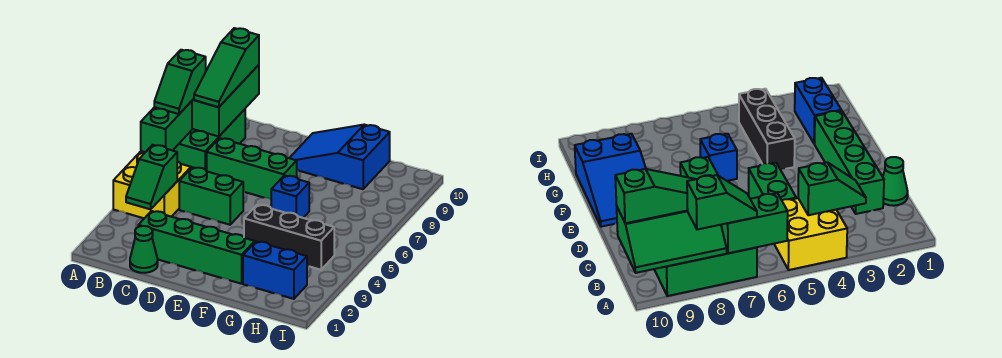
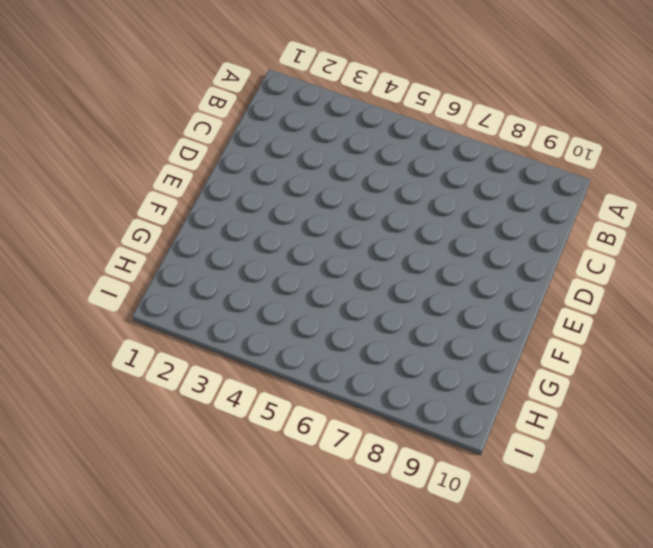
none -> yellow brick A4:B5 level 1
none -> green brick A7:B9 level 1
none -> green cone C1 level 1

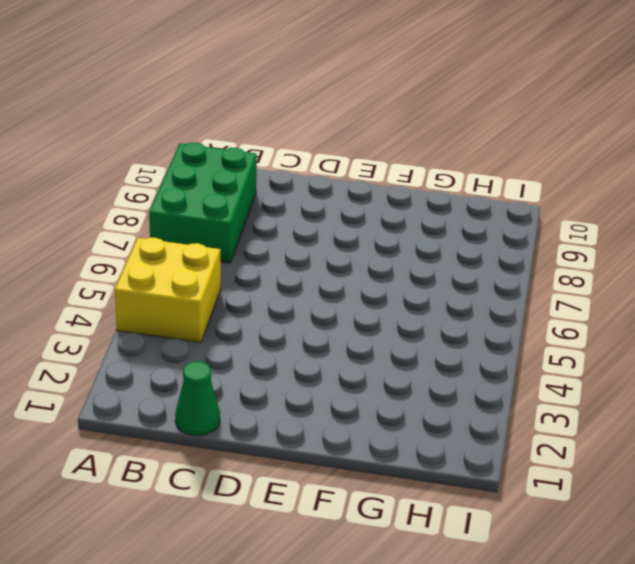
none -> green brick C2:F2 level 1
none -> green brick C5:D5 level 1
none -> green brick C7:E7 level 1

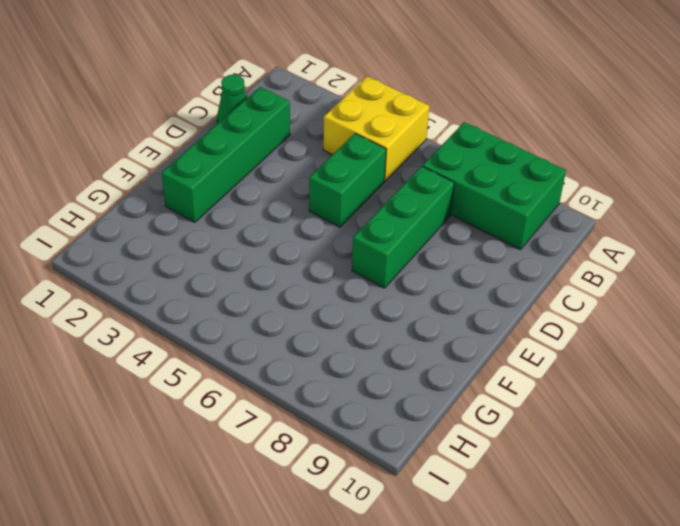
none -> blue slope E9:G10 level 1 top G
none -> black brick F4:H4 level 1
none -> blue brick F6 level 1

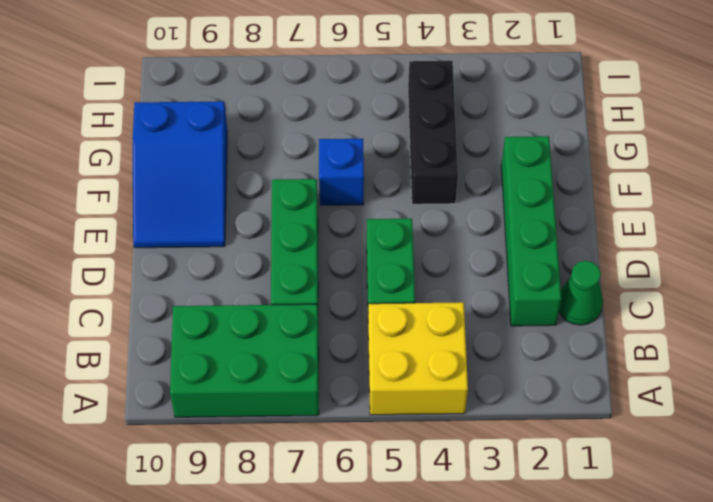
none -> blue brick G2:H2 level 1
none -> green brick A6:A7 level 2
none -> green slope A8:B10 level 2 top B

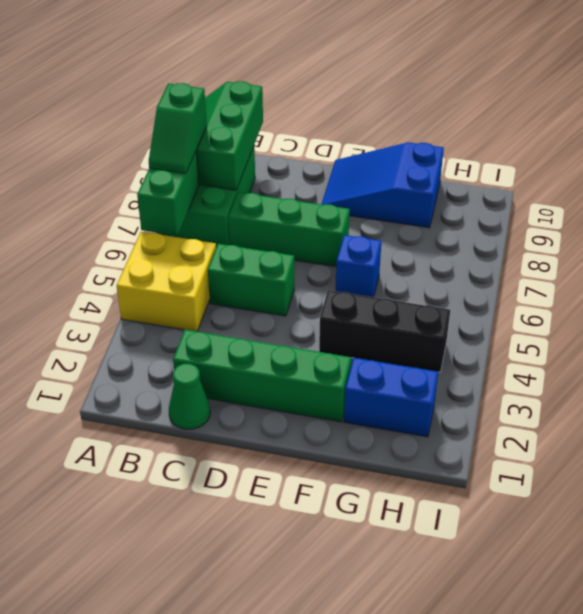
none -> green slope B3:B4 level 2 top 4
none -> green slope B8:B10 level 3 top 10

